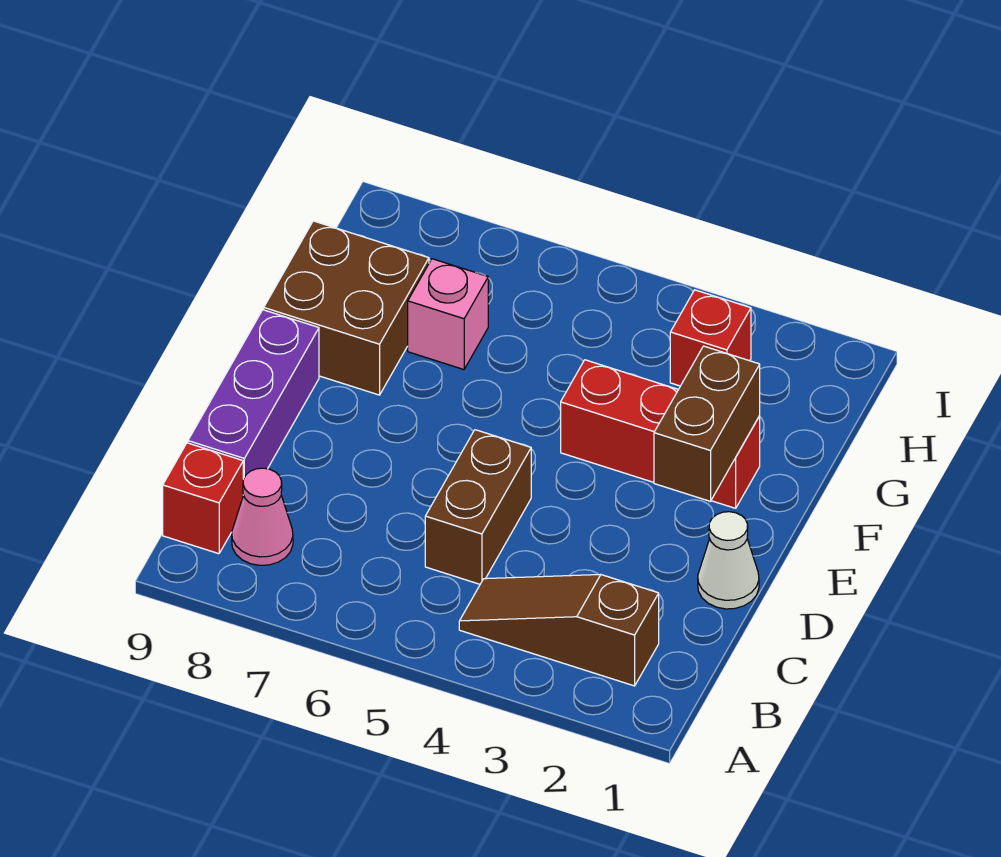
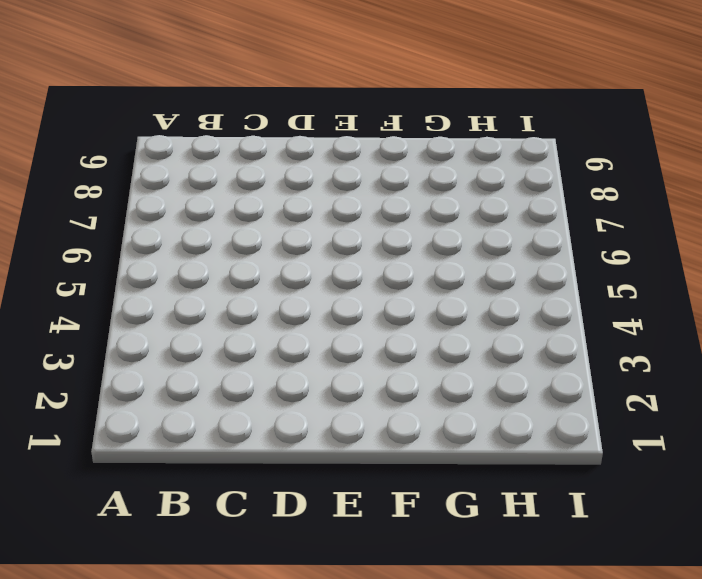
none -> brown slope B2:B4 level 1 top 2
none -> pink cone B8 level 1

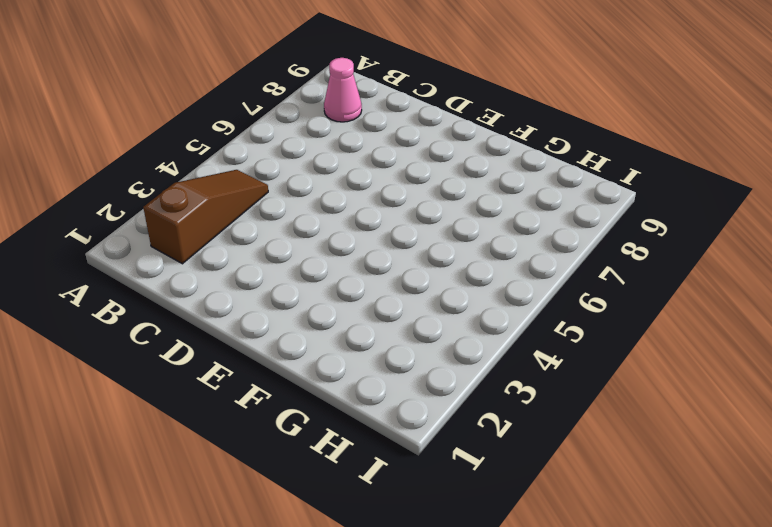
none -> red brick B9 level 1
none -> brown brick C5:D5 level 1

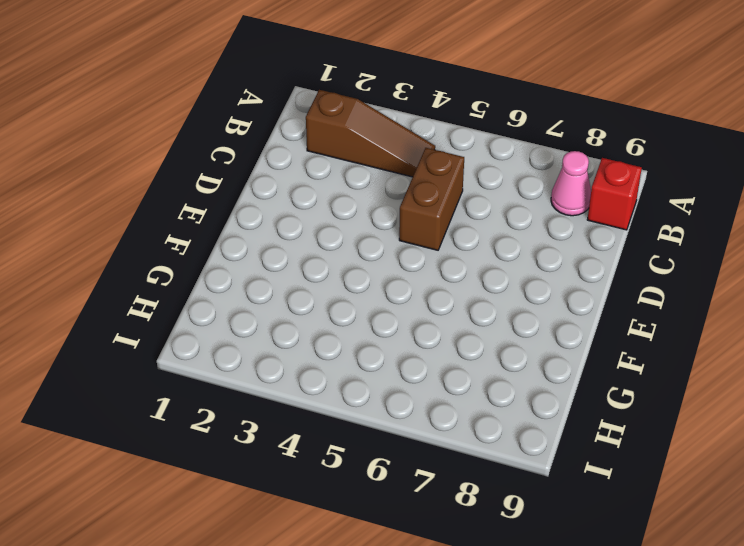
none -> purple brick C9:E9 level 1
none -> white cone D1 level 1

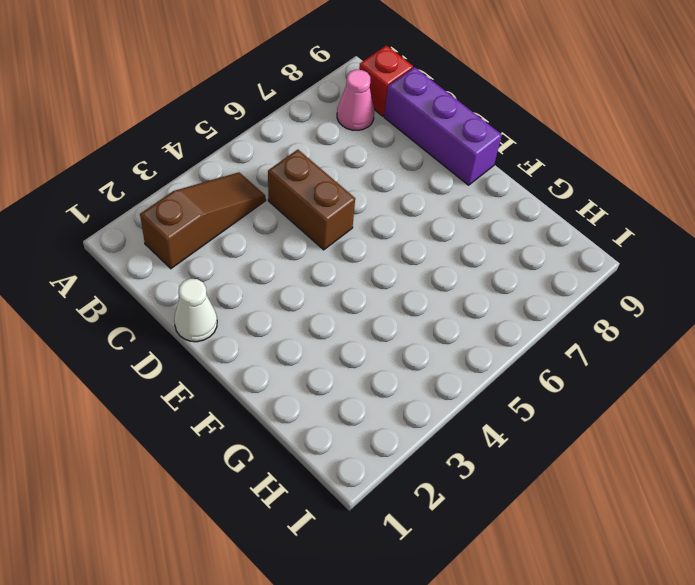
none -> red brick F2:F4 level 1
none -> brown brick F8:G9 level 1

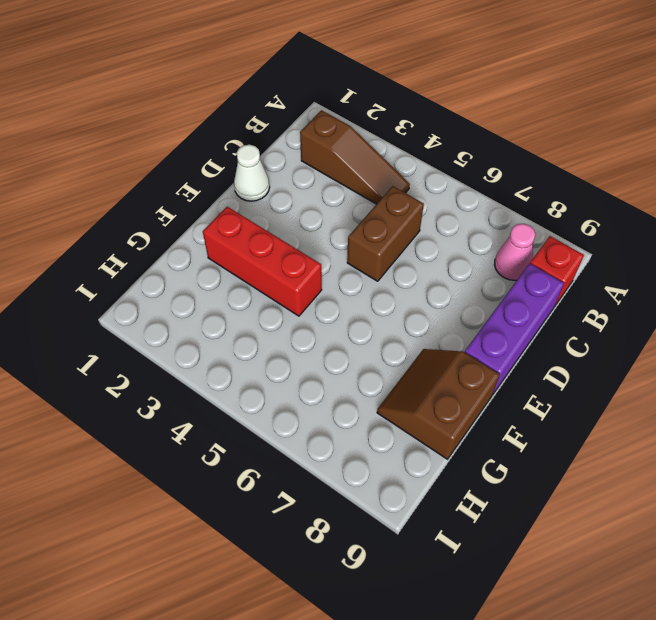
brown slope F8:G9 level 1 top 9 -> brown brick F8:G9 level 1
none -> pink brick G7 level 1
none -> red brick H3 level 1

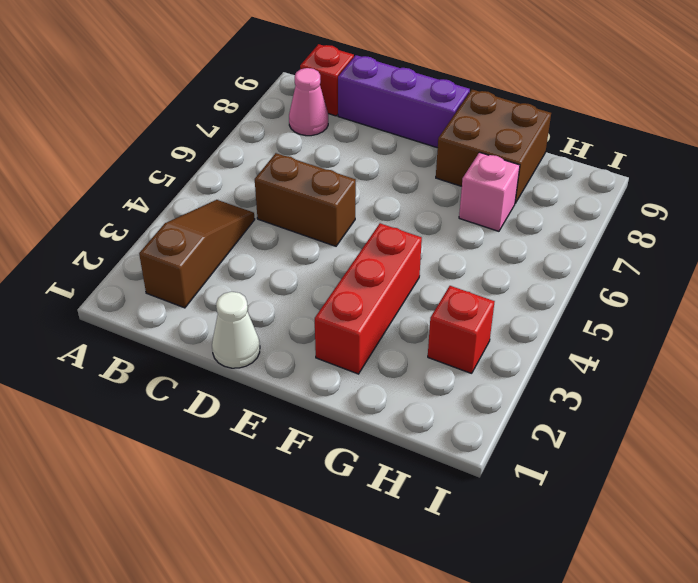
none -> brown brick E2:F2 level 2

